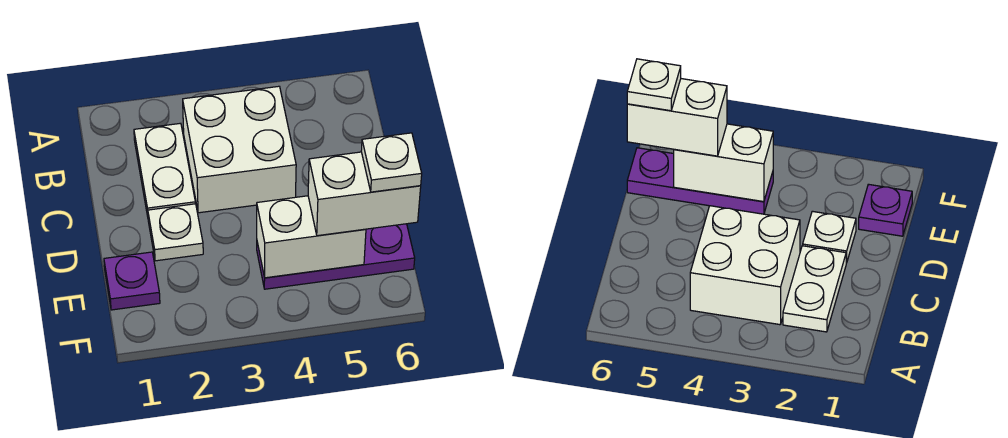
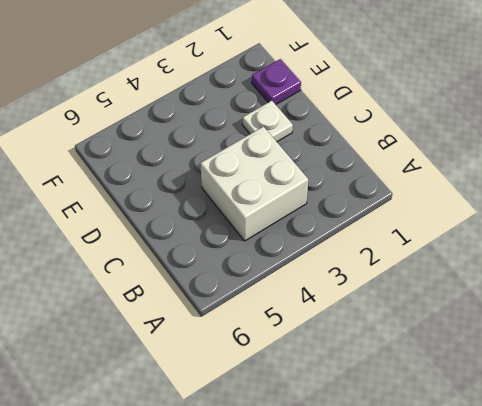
none -> white plate B2:C2 level 1
none -> purple plate E4:E6 level 1

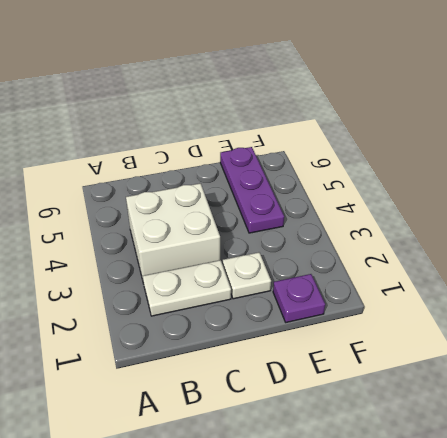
none -> white brick E4:E5 level 2
none -> white brick E5:E6 level 3

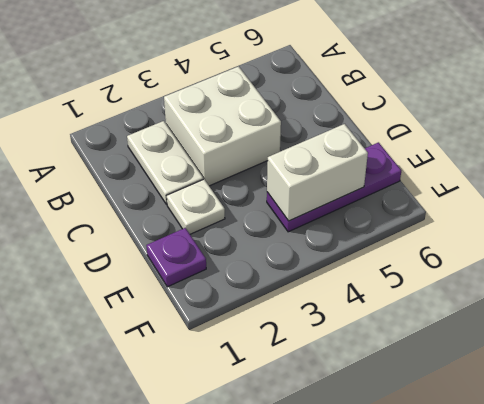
none -> white brick E5:E6 level 3
none -> white plate E6 level 4

